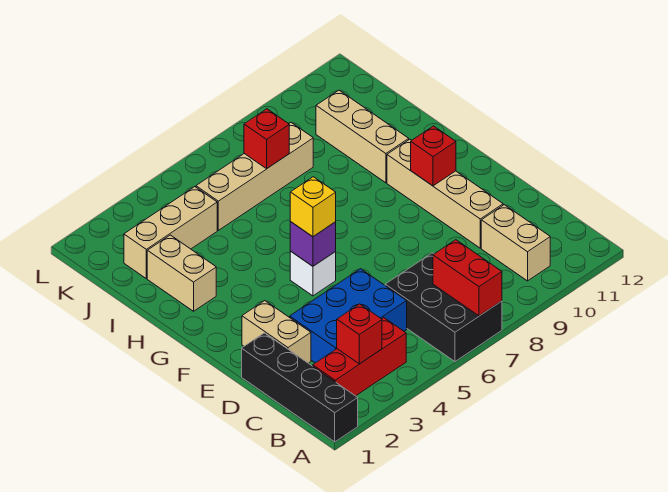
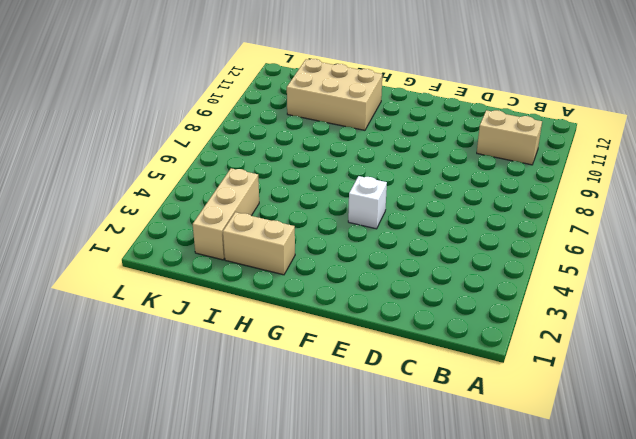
tan brick H10:J11 level 1 -> tan brick H10:J10 level 1
none -> black brick A1:D1 level 1
none -> black brick A6:C7 level 1
none -> red brick B2:B4 level 1

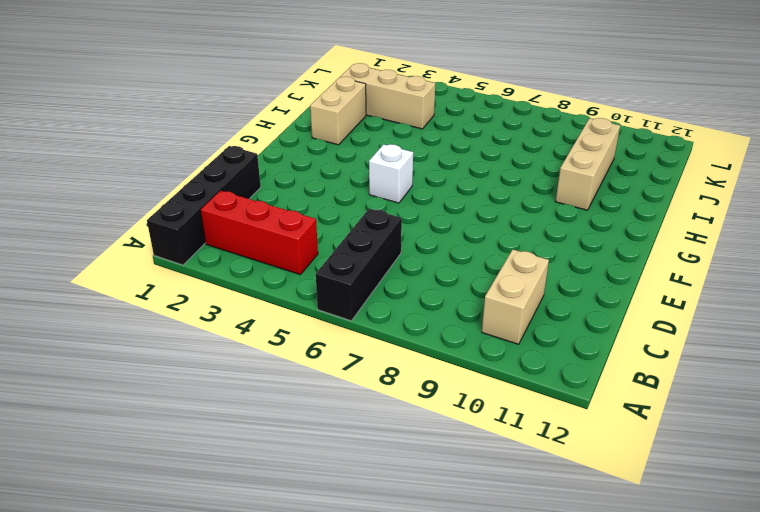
black brick A6:C6 level 1 -> black brick A6:C7 level 1
none -> blue brick C3:D5 level 1
none -> tan brick D2:E2 level 1
none -> tan brick D10:G10 level 1

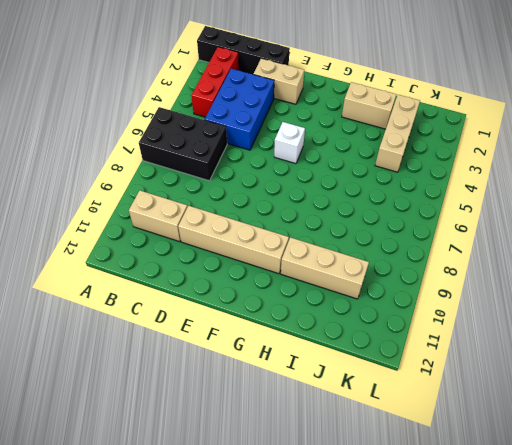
none -> tan brick J5:J8 level 1
none -> red brick A7:B7 level 2
none -> red brick B3 level 2

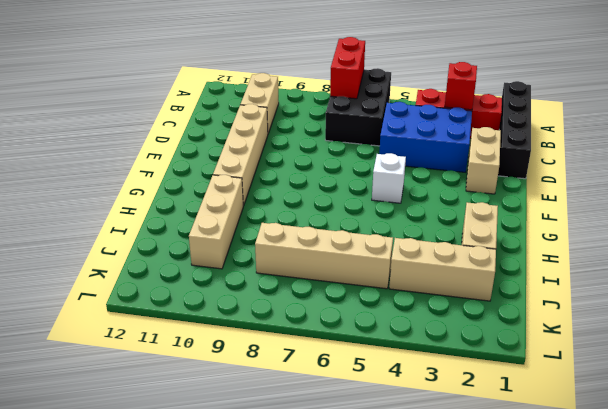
none -> purple brick F5 level 2
none -> red brick F10 level 2
none -> red brick J7 level 2

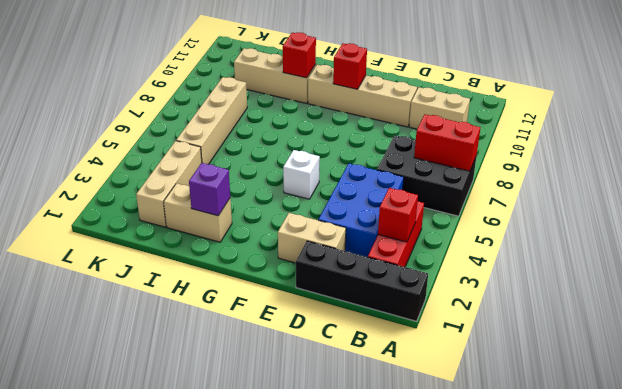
purple brick H2 level 2 -> purple brick F5 level 2
red brick H10 level 2 -> red brick J7 level 2
none -> yellow brick F5 level 3

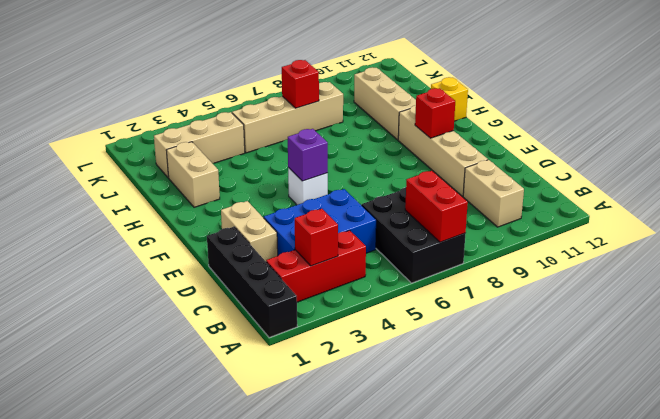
yellow brick H12 level 1 -> yellow brick F5 level 3

